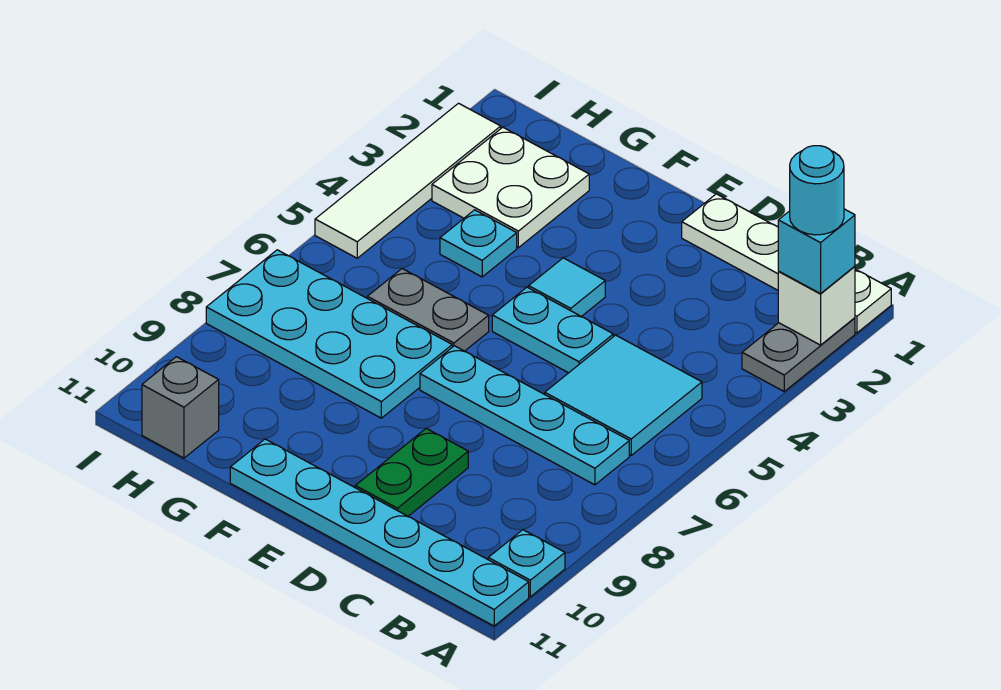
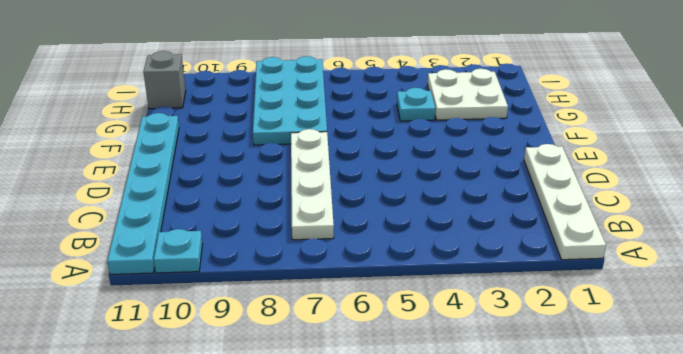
white plate B7:E7 level 1 -> cyan plate B7:E7 level 1
none -> grey plate A2:A3 level 1
none -> cyan tile B5:C6 level 1
none -> cyan plate D5:E5 level 1

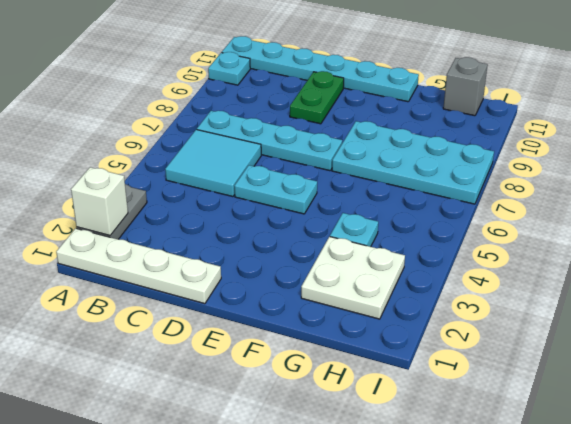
none -> cyan tile E4 level 1
none -> grey plate F6:G6 level 1
none -> white tile I2:I5 level 1

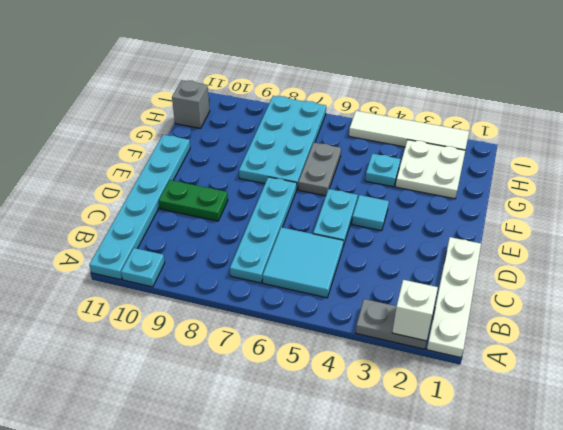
none -> cyan brick A2 level 3
none -> cyan round brick A2 level 4

